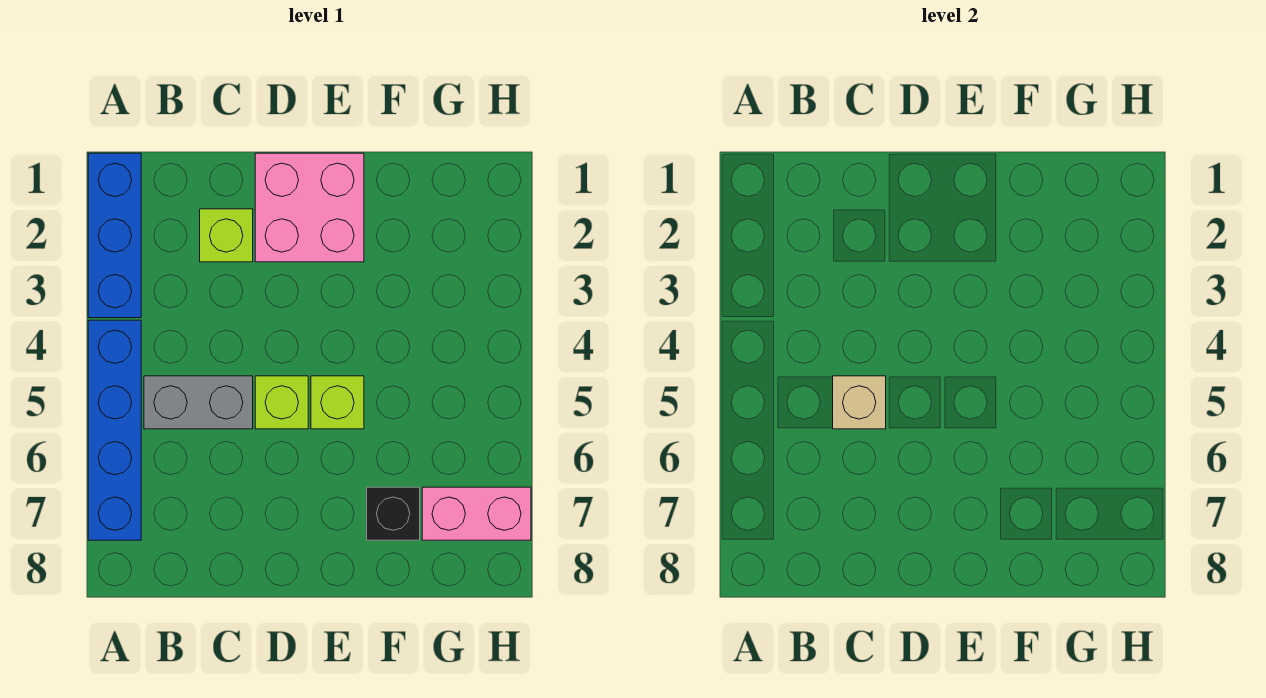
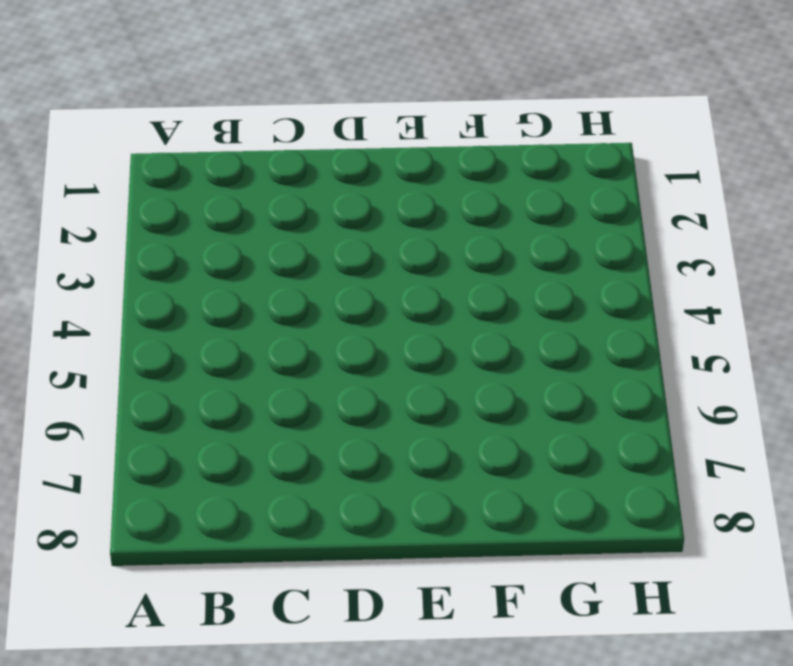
none -> blue brick A1:A3 level 1
none -> blue brick A4:A7 level 1

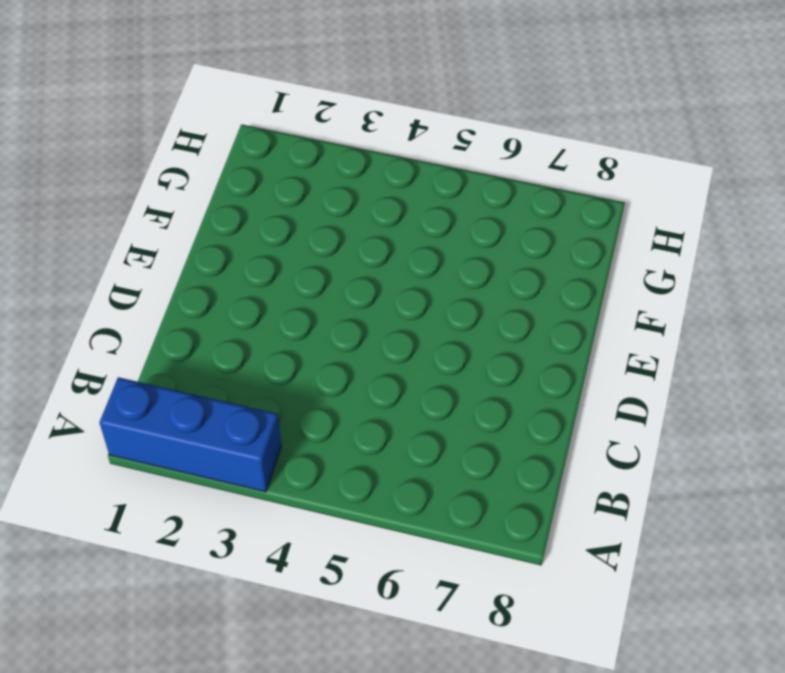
none -> blue brick A4:A7 level 1
none -> grey brick B5:C5 level 1

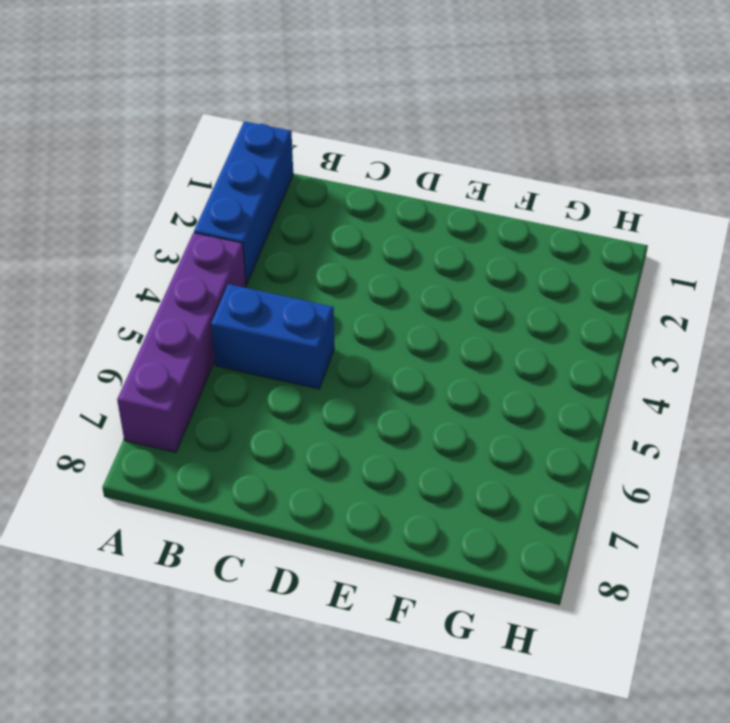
purple brick A4:A7 level 1 -> blue brick A4:A7 level 1
blue brick B5:C5 level 1 -> grey brick B5:C5 level 1
none -> lime brick C2 level 1
none -> pink brick D1:E2 level 1

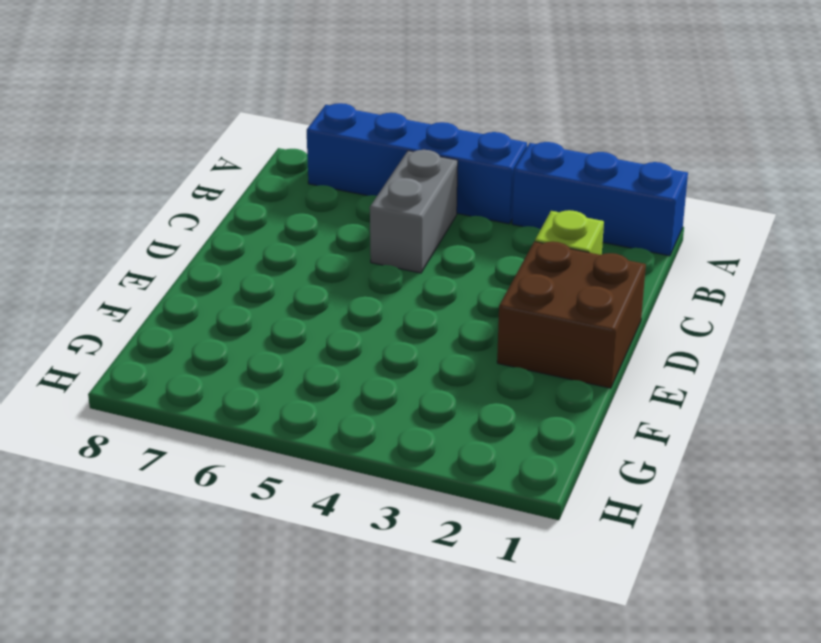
brown brick D1:E2 level 1 -> pink brick D1:E2 level 1
none -> lime brick D5 level 1
none -> lime brick E5 level 1

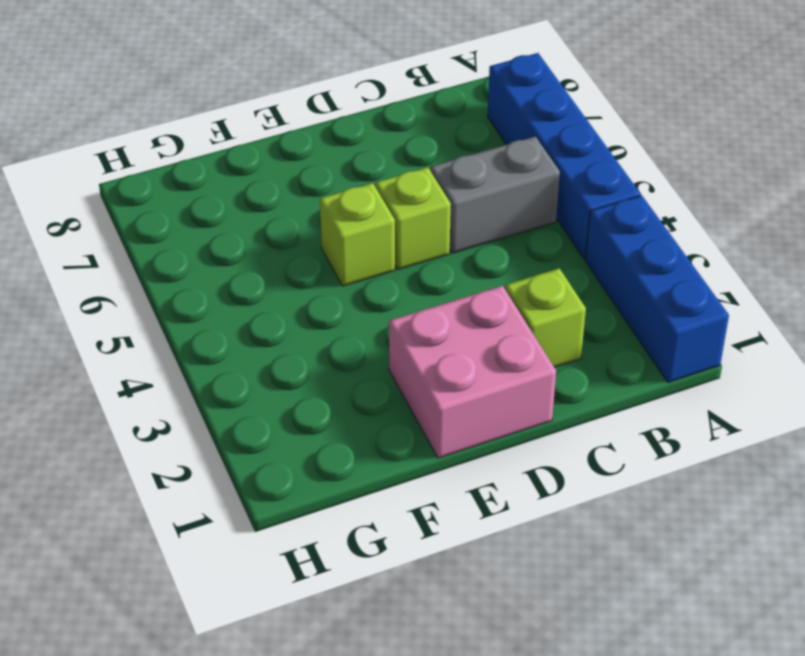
none -> black brick F7 level 1
none -> pink brick G7:H7 level 1

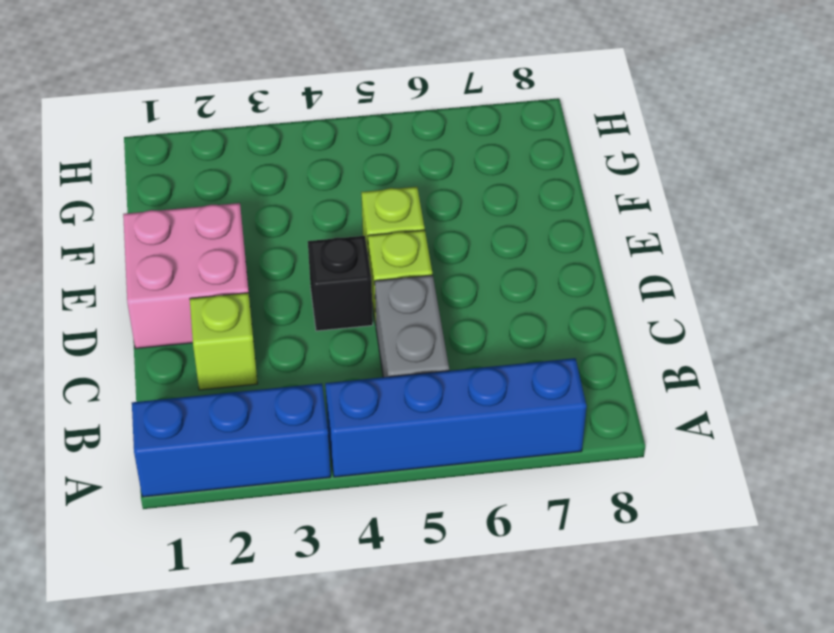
black brick D4 level 1 -> black brick F7 level 1
none -> pink brick G7:H7 level 1
none -> tan brick C5 level 2

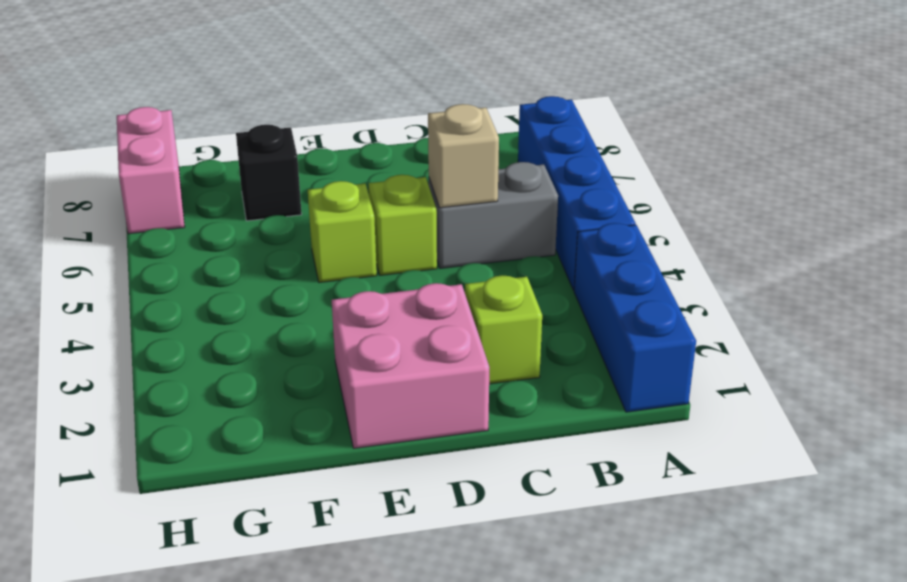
pink brick H7:H8 level 1 -> pink brick G7:H7 level 1

